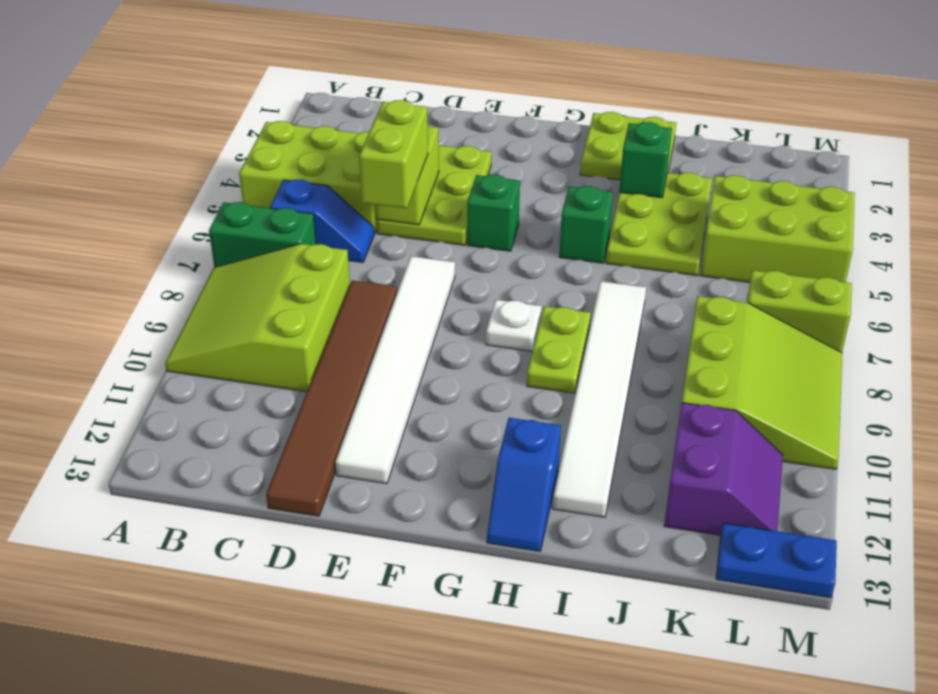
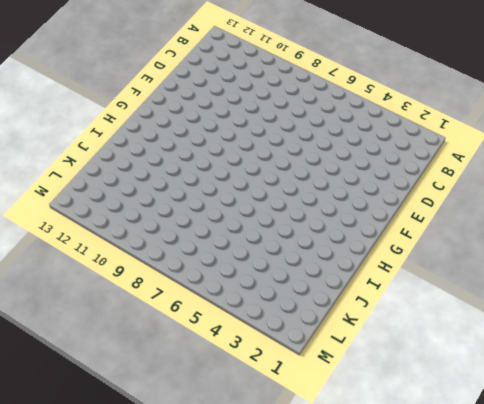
none -> lime brick A4:C5 level 1
none -> green brick A7:B7 level 1
none -> lime slope A8:C10 level 1 top C

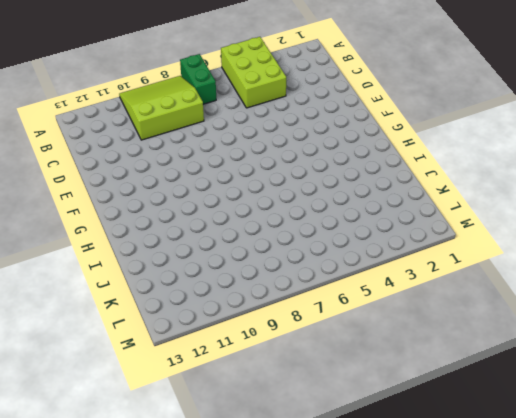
none -> blue slope B6:C6 level 1 top B
none -> lime plate D3:E5 level 1
none -> brown tile D8:D13 level 1

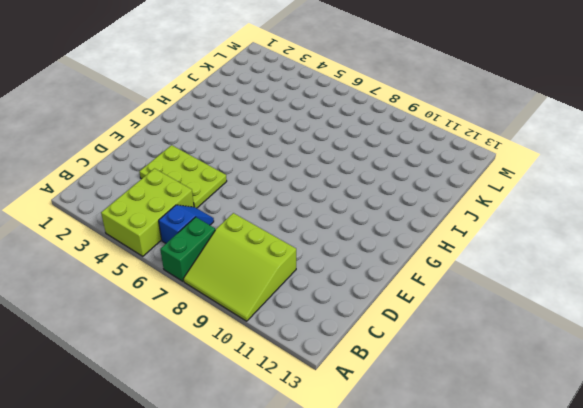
none -> brown tile D8:D13 level 1
none -> white tile E7:E12 level 1
none -> green brick F5 level 1

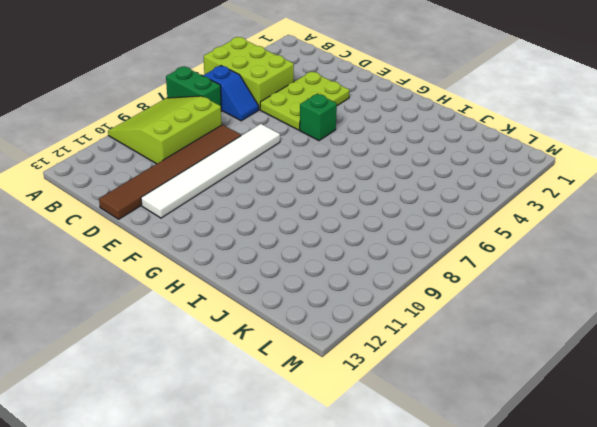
none -> white plate G8 level 1
none -> lime plate H1:I2 level 1
none -> green brick H5 level 1

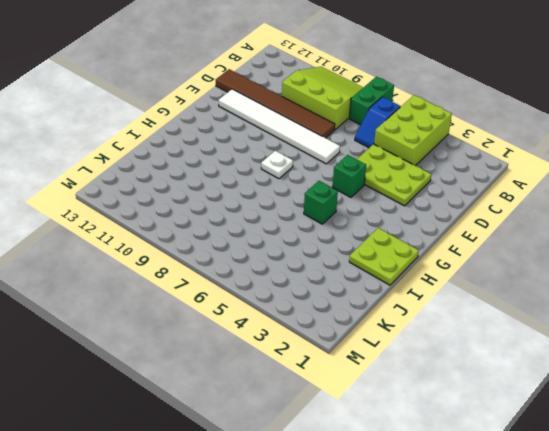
none -> lime plate H8:H9 level 1
none -> blue slope H12:H13 level 1 top 12
none -> lime plate I3:J5 level 1

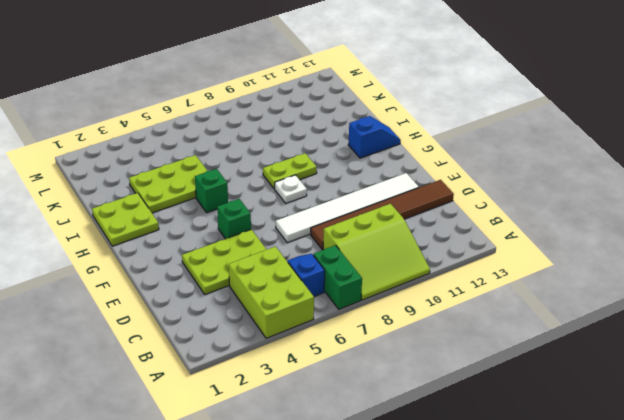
none -> white tile I7:I12 level 1
none -> lime brick K4:M5 level 1
none -> lime slope K8:M10 level 1 top K

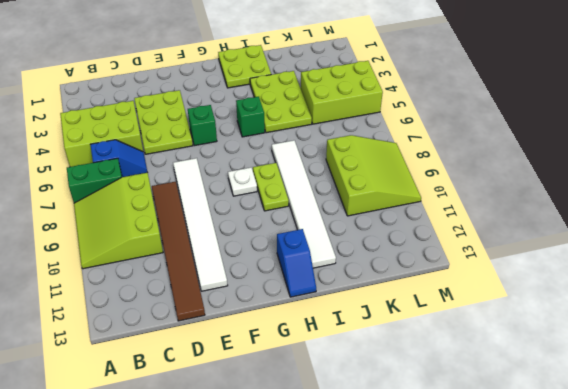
none -> purple slope K11:L12 level 1 top K
none -> lime brick L7:M7 level 1
none -> blue plate L13:M13 level 1

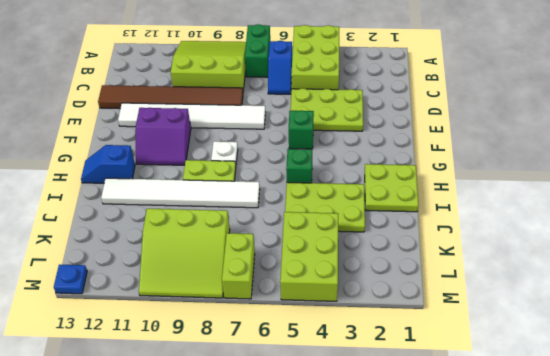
purple slope F10:G11 level 1 top F -> purple slope K11:L12 level 1 top K
blue plate M13 level 1 -> blue plate L13:M13 level 1
none -> lime brick D4:D5 level 2
none -> green brick I3 level 2
none -> lime brick D5:D6 level 3

